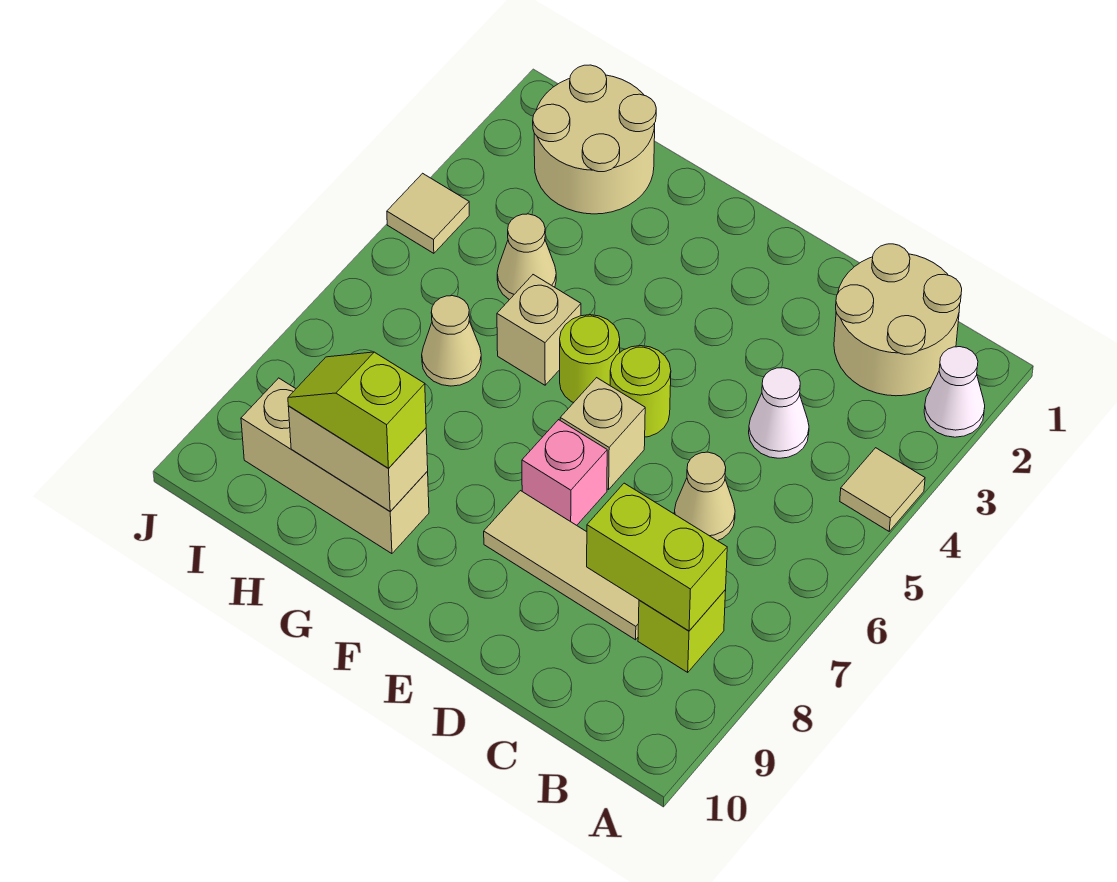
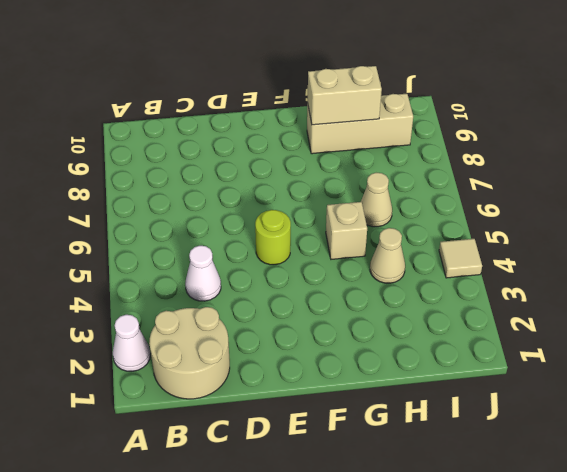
none -> tan tile A4 level 1
none -> lime brick B8 level 1
none -> tan cone C6 level 1

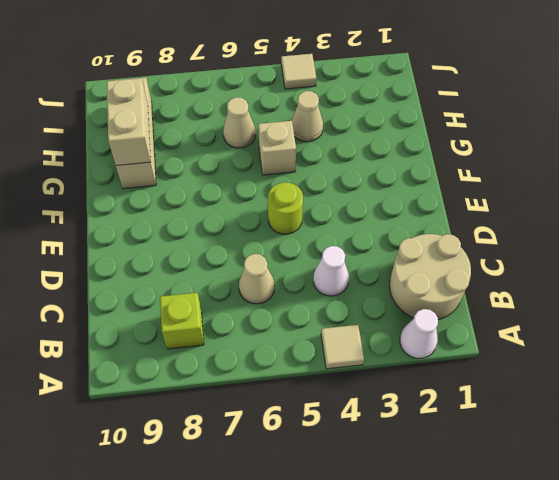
none -> tan tile C8:E8 level 1
none -> tan brick E6 level 1
none -> pink brick E7 level 1

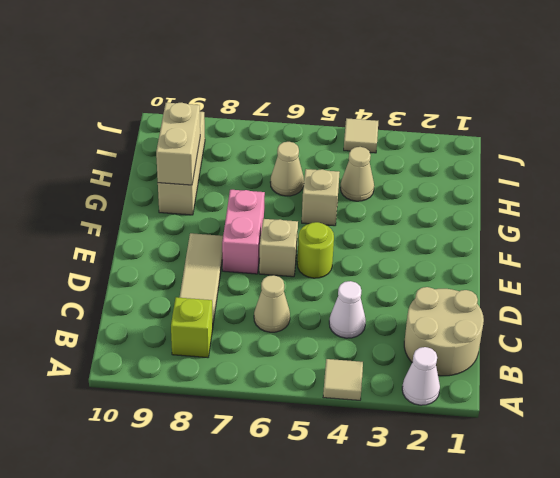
pink brick E7:F7 level 1 -> pink brick E7 level 1
none -> lime round brick F5 level 1
none -> tan round brick H1:I2 level 1
none -> lime brick B8:C8 level 2

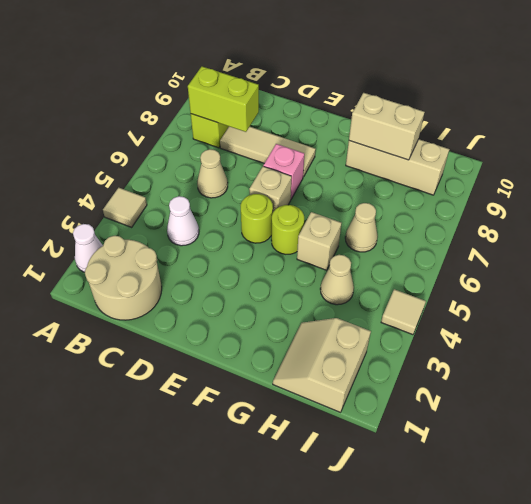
tan slope H1:I2 level 1 top I -> tan round brick H1:I2 level 1
none -> lime slope G9:H9 level 3 top G

